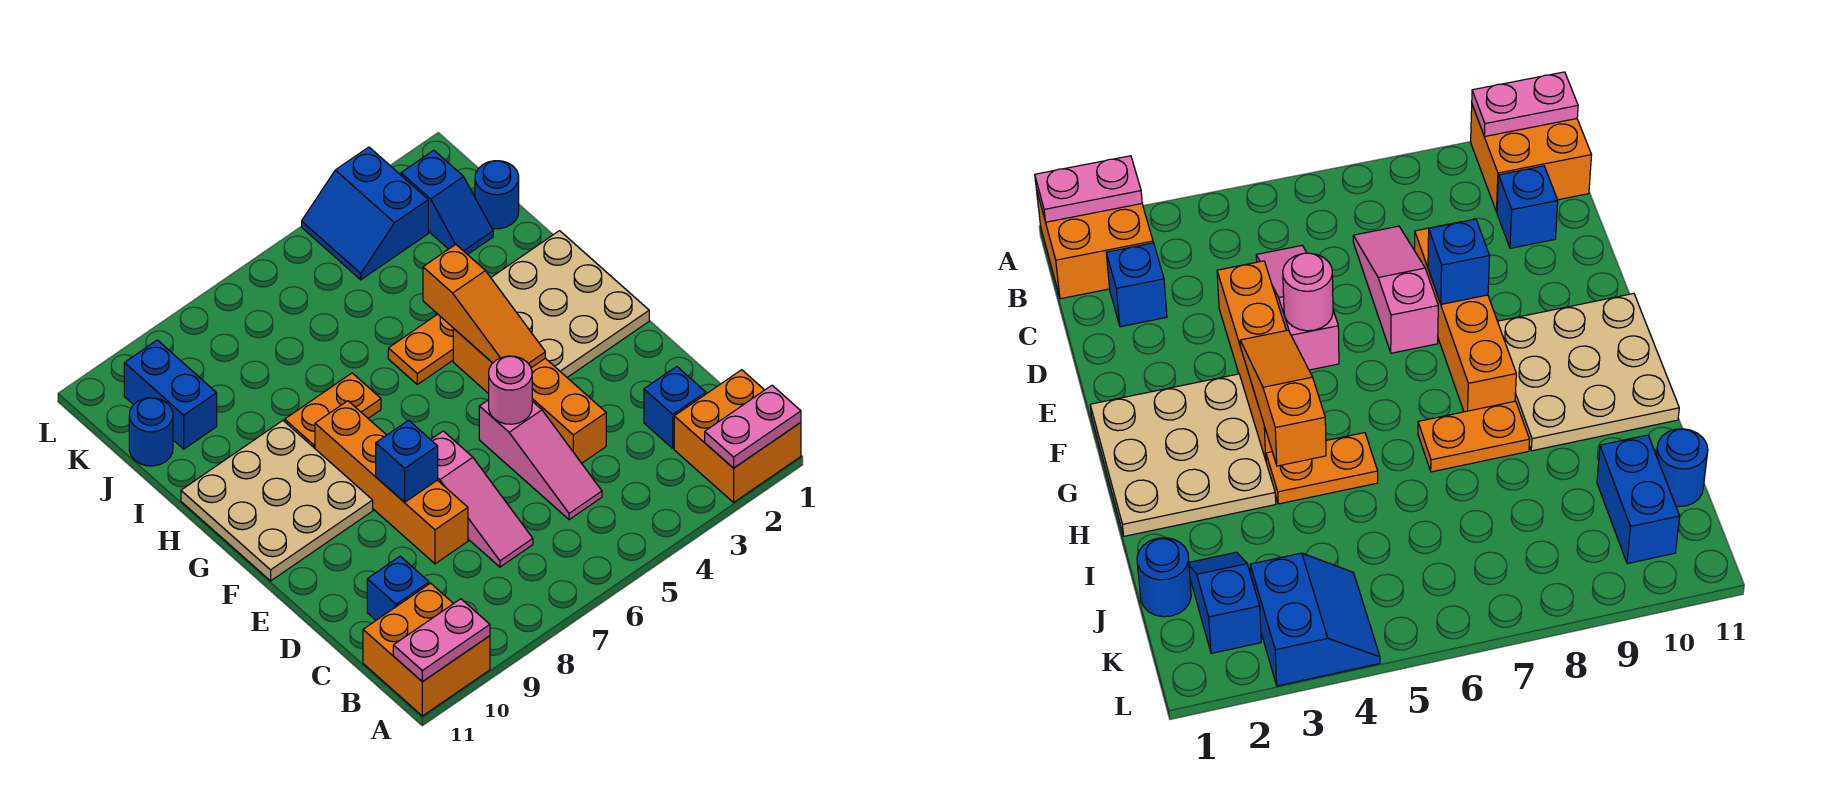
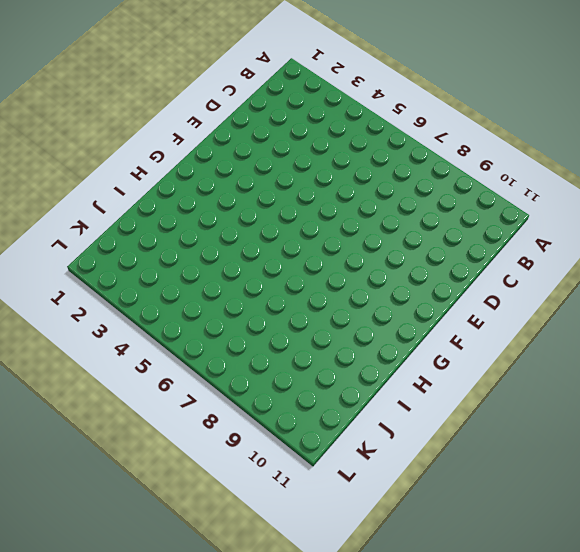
none -> orange brick A1:B2 level 1
none -> orange brick A10:B11 level 1
none -> blue brick C2 level 1

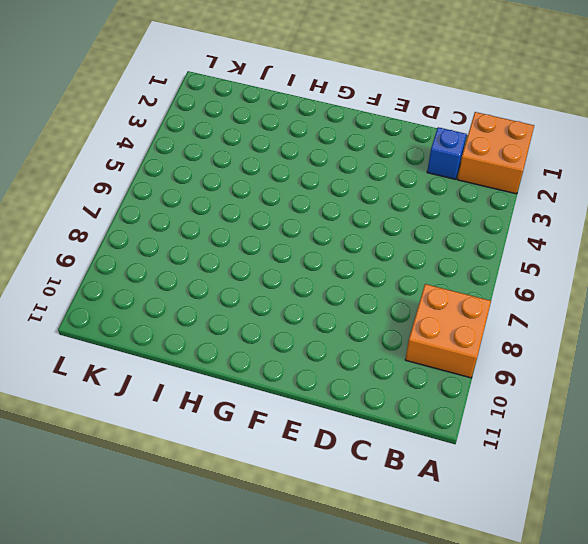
orange brick A8:B9 level 1 -> orange brick A10:B11 level 1
none -> pink slope C5:E5 level 1 top E
none -> pink slope C7:E7 level 1 top E
none -> blue brick C10 level 1

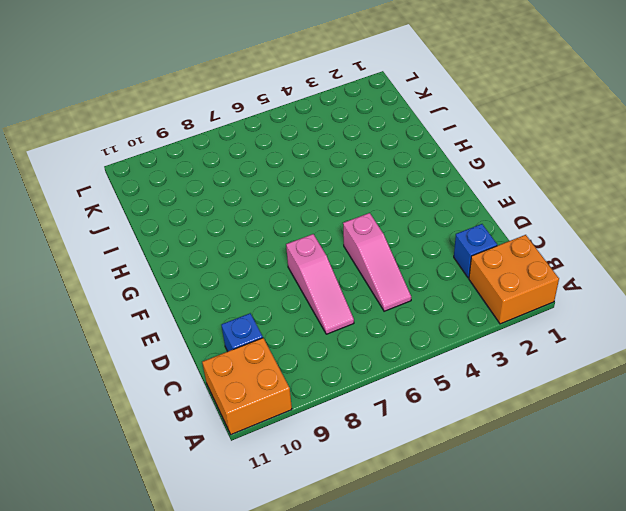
none -> orange brick D4:G4 level 1
none -> orange brick D8:G8 level 1
none -> tan plate F1:H3 level 1

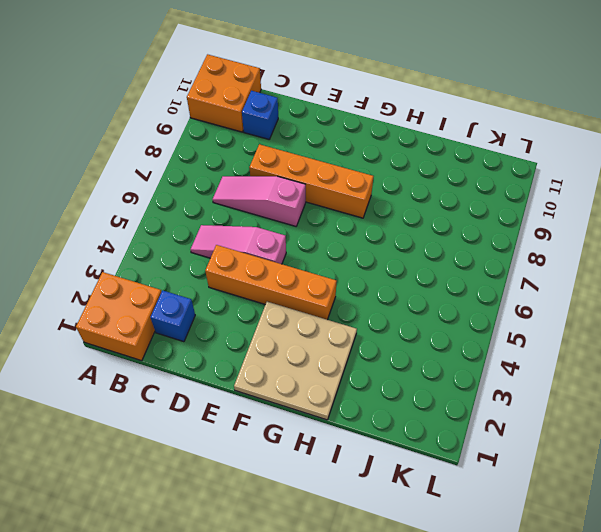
none -> tan plate F9:H11 level 1
none -> orange plate H4:H5 level 1
none -> orange plate H7:H8 level 1

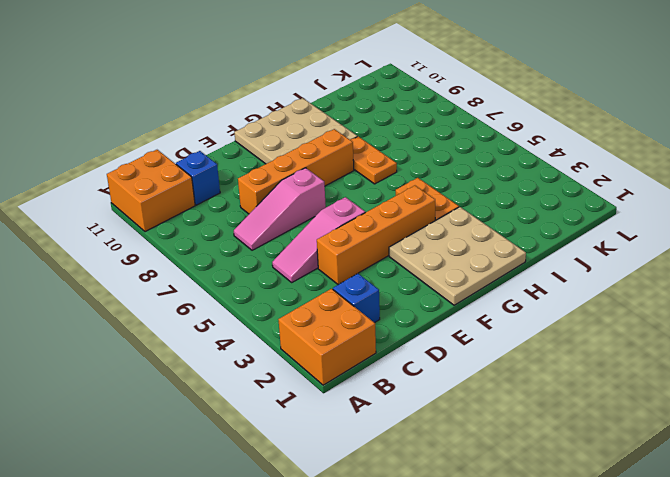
none -> blue round brick J1 level 1
none -> blue slope J2:K2 level 1 top K
none -> blue brick J10:K10 level 1

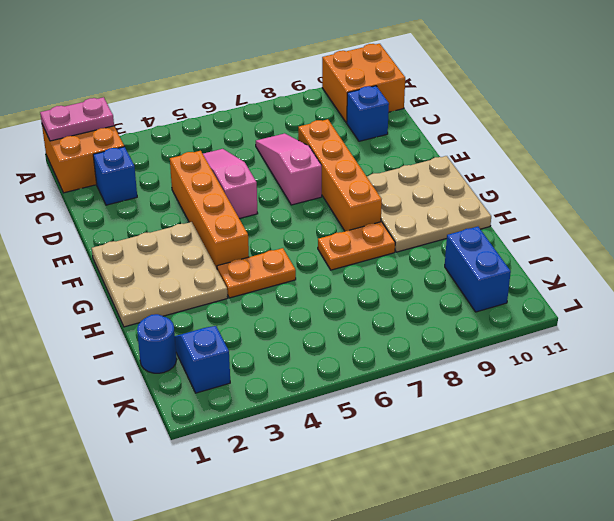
none -> blue round brick J11 level 1
none -> blue slope K3:L4 level 1 top 3
none -> pink plate A10:A11 level 2

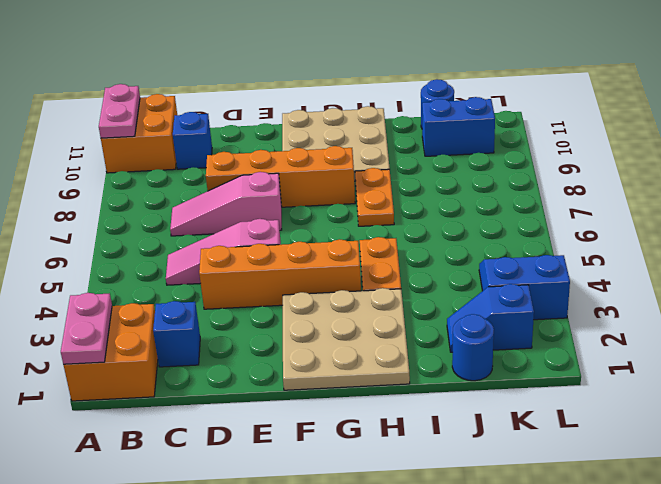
none -> pink round brick E5 level 2
none -> blue brick E8 level 2
none -> orange slope F4:H4 level 2 top H

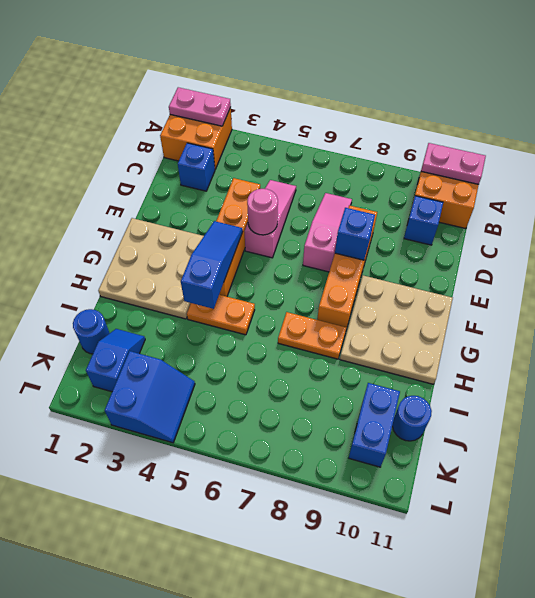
blue slope F4:H4 level 2 top H -> orange slope F4:H4 level 2 top H

